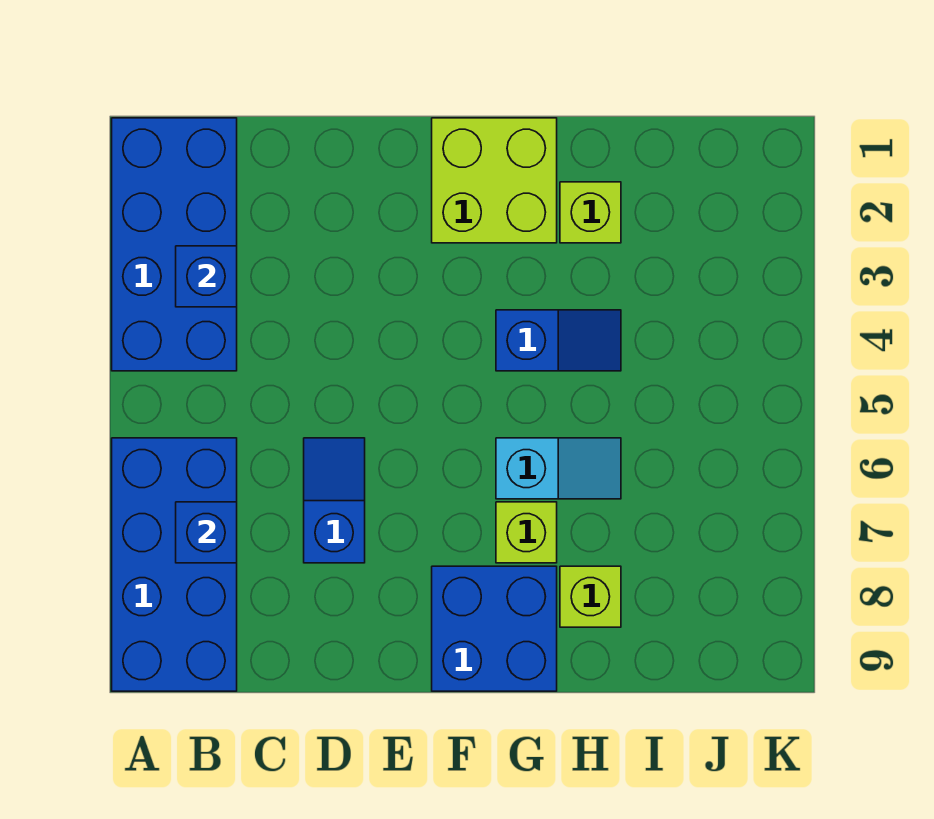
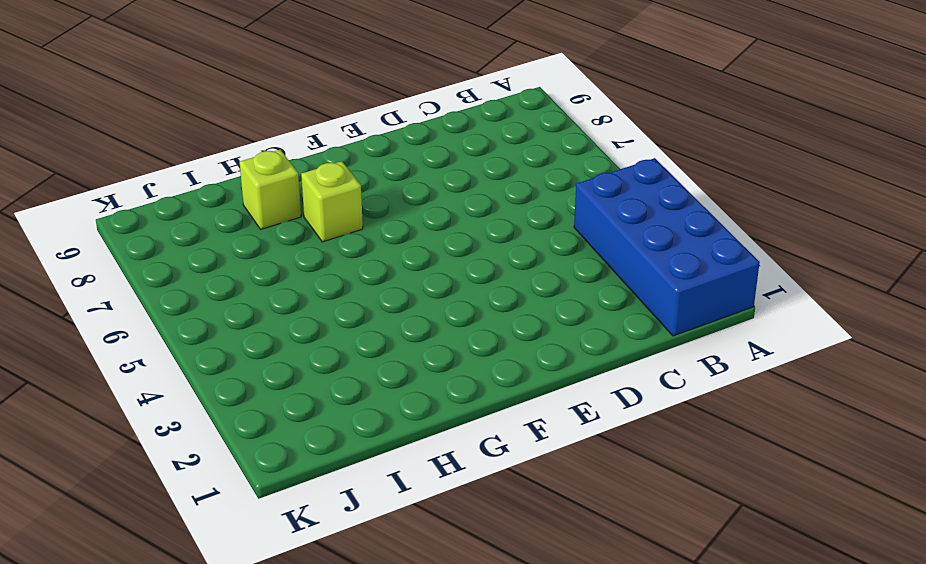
none -> blue brick A6:B9 level 1
none -> blue slope D6:D7 level 1 top 7
none -> lime brick F1:G2 level 1

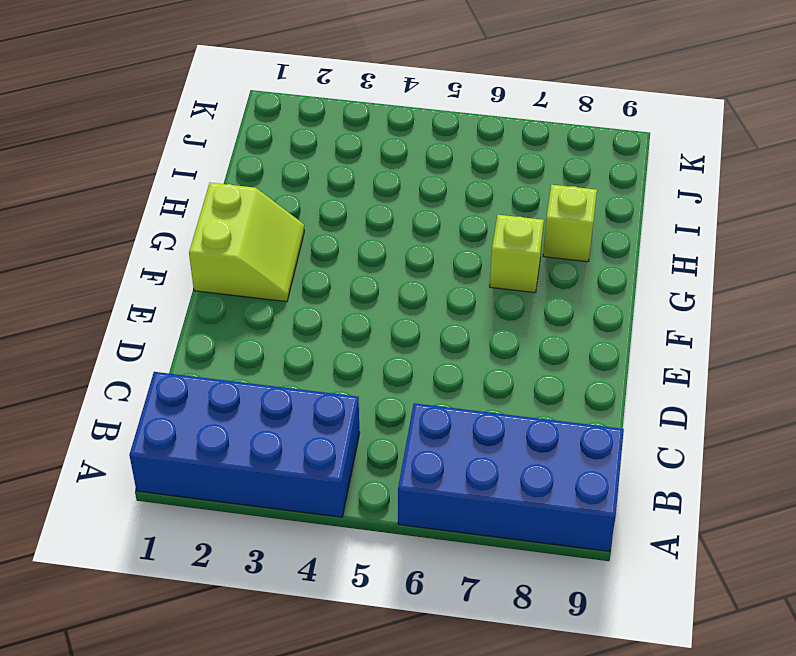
lime slope F1:G2 level 1 top 1 -> lime brick F1:G2 level 1
none -> blue slope D6:D7 level 1 top 7
none -> blue brick F8:G9 level 1
none -> blue slope G4:H4 level 1 top G

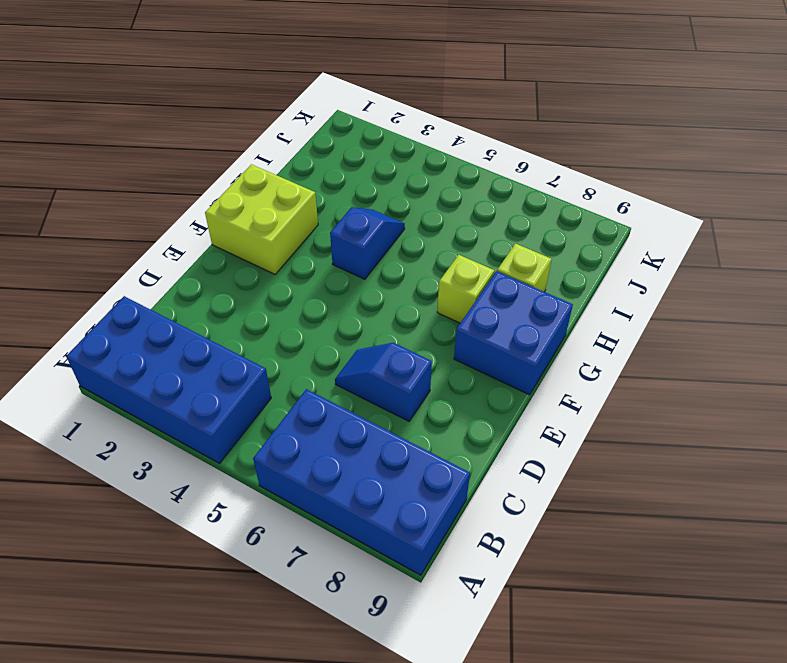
none -> cyan slope G6:H6 level 1 top G
none -> lime brick H2 level 1
none -> blue brick B3 level 2

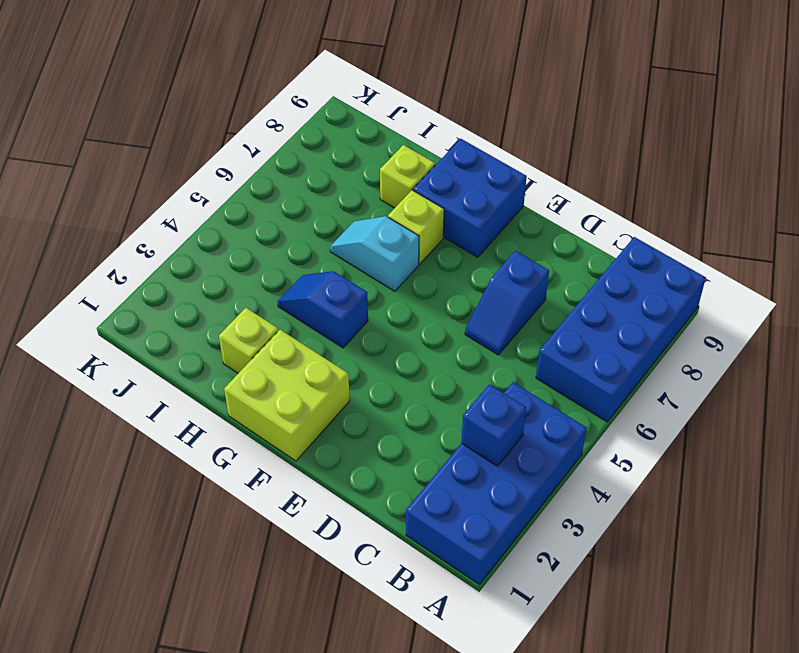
none -> blue brick B7 level 2

